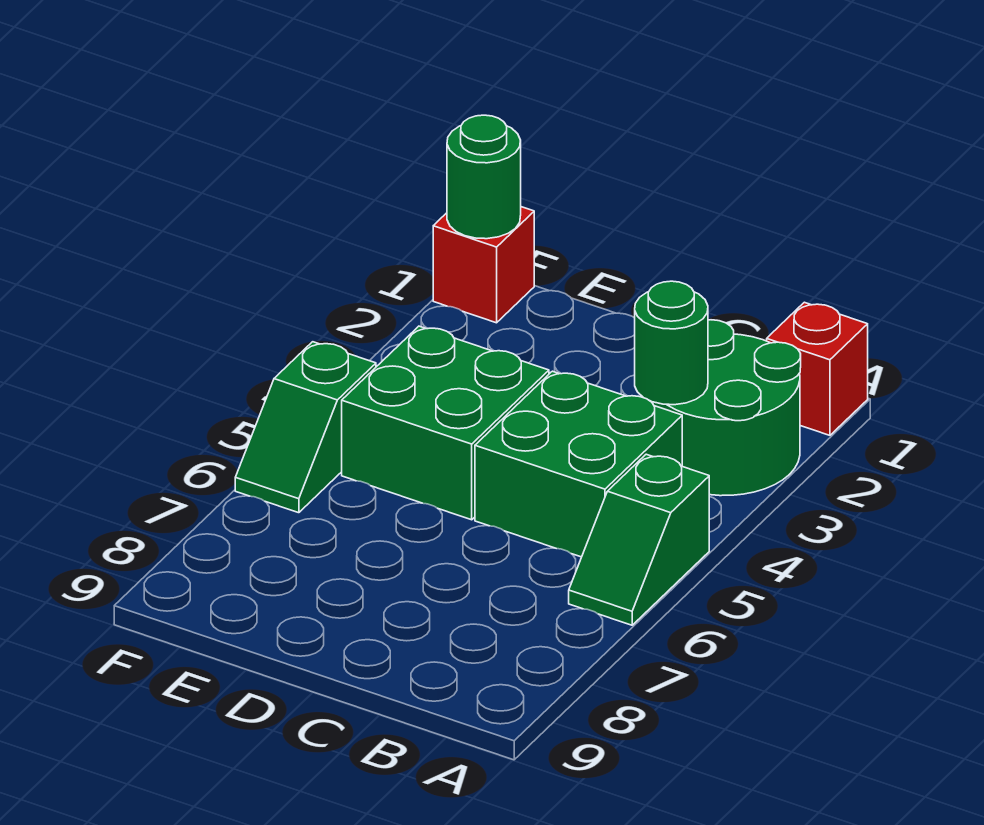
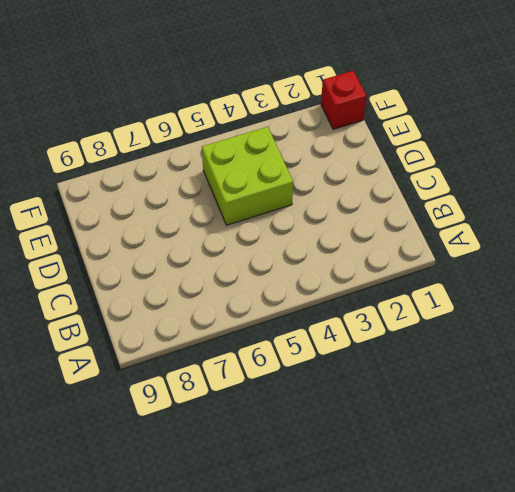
lime brick D4:E5 level 1 -> green brick D4:E5 level 1
none -> red brick A1 level 1
none -> green round brick A2:B3 level 1

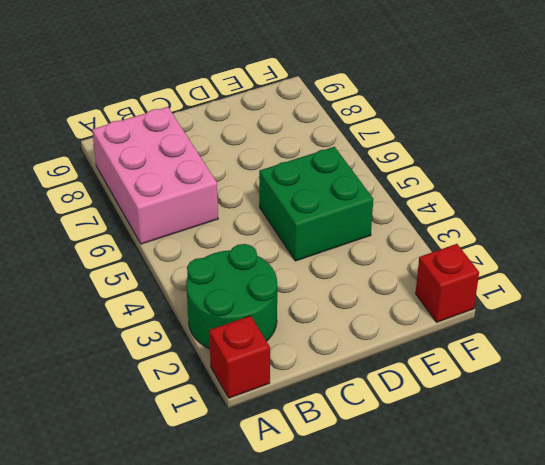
pink brick A6:B8 level 1 -> green slope A5:A6 level 1 top 5
none -> green brick B4:C5 level 1
none -> green slope F5:F6 level 1 top 5

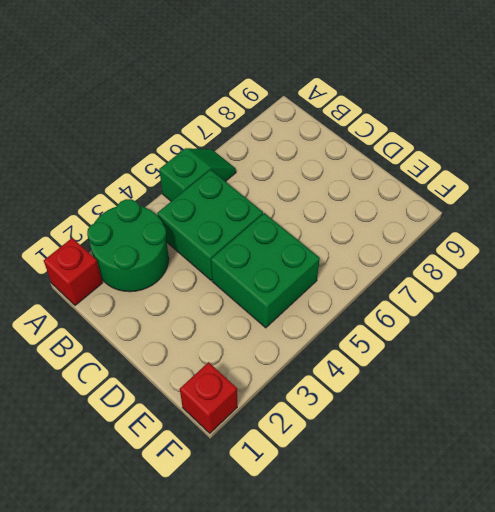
none -> green slope F5:F6 level 1 top 5
none -> green round brick B3 level 2

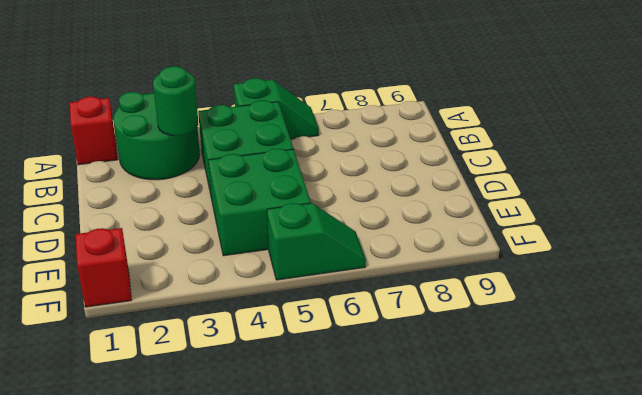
none -> green round brick F1 level 2

